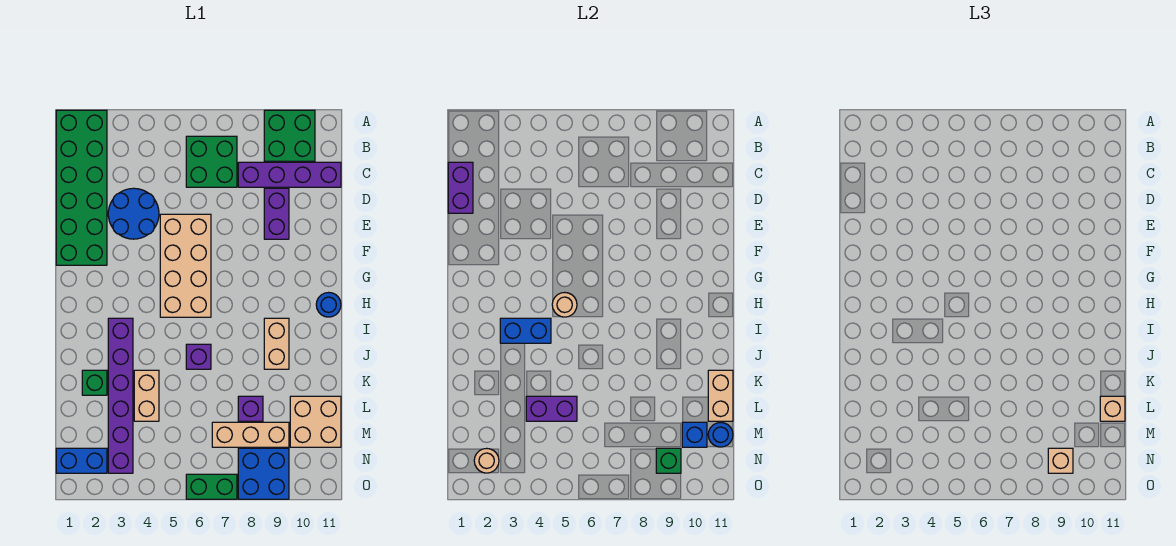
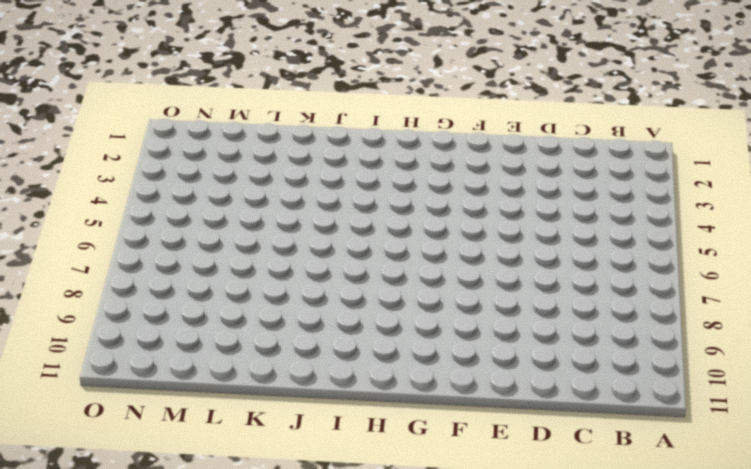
none -> green brick A1:F2 level 1
none -> green brick A9:B10 level 1
none -> green brick B6:C7 level 1
none -> purple brick C8:C11 level 1

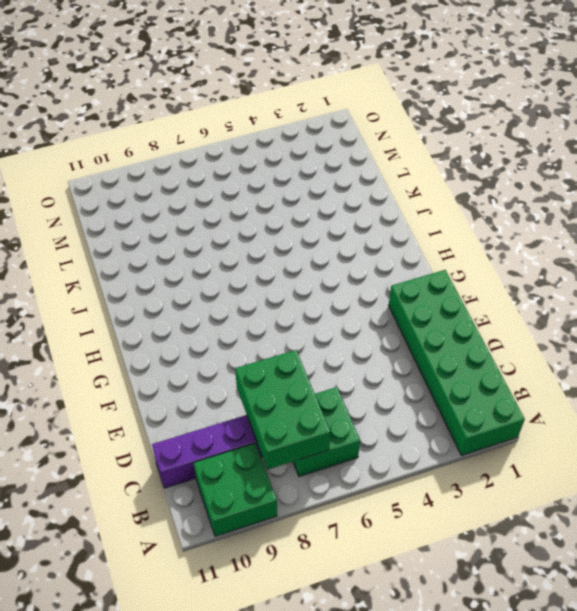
green brick B7:D8 level 2 -> none
none -> blue round brick D3:E4 level 1
none -> purple brick D9:E9 level 1
none -> tan brick E5:H6 level 1
none -> blue round brick H11 level 1

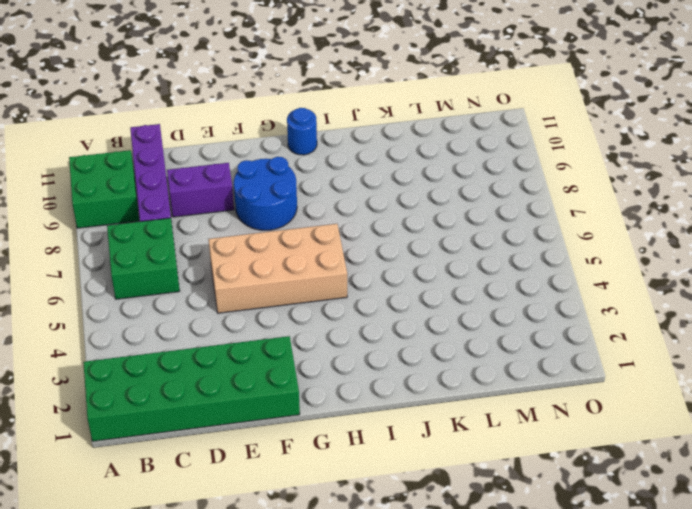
blue round brick F8:G9 level 1 -> blue round brick D3:E4 level 1
none -> purple brick I3:N3 level 1
none -> tan brick I9:J9 level 1
none -> purple brick J6 level 1
none -> green brick K2 level 1

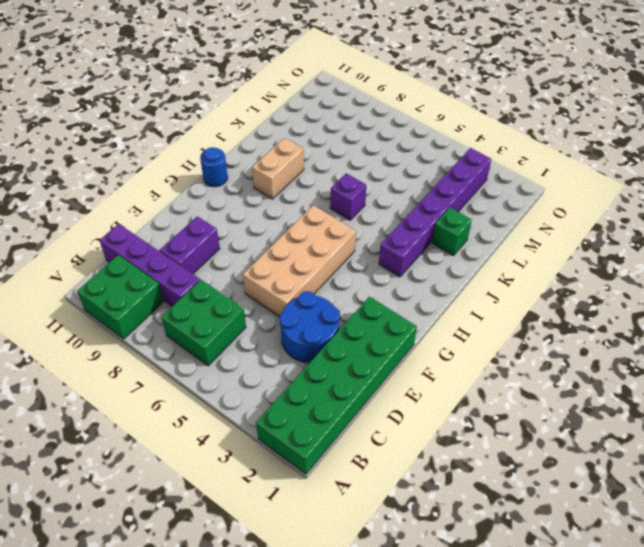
none -> tan brick K4:L4 level 1
none -> purple brick L8 level 1
none -> tan brick L10:M11 level 1
none -> tan brick M7:M9 level 1

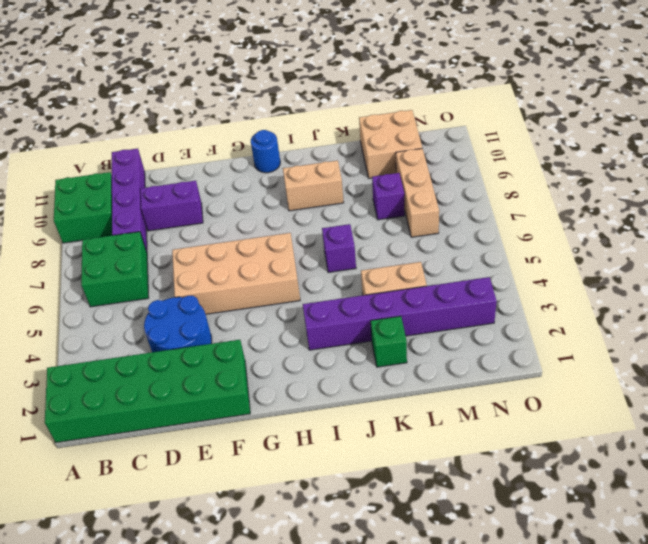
none -> blue brick N1:N2 level 1
none -> blue brick N8:O9 level 1
none -> green brick O6:O7 level 1
none -> purple brick C1:D1 level 2

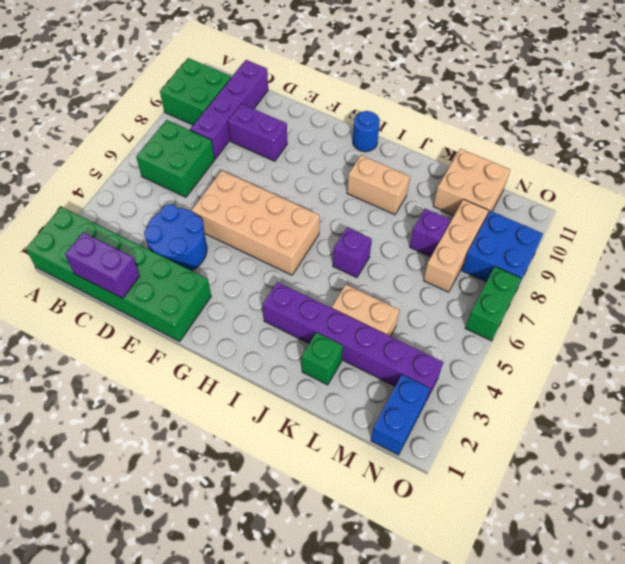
none -> tan round brick H5 level 2
none -> blue brick I3:I4 level 2
none -> tan brick K11:L11 level 2
none -> purple brick L4:L5 level 2

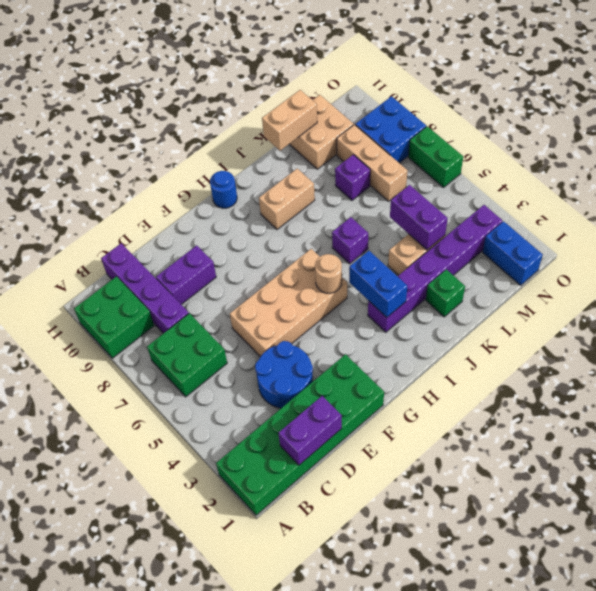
none -> blue brick M10 level 2
none -> blue round brick M11 level 2
none -> tan round brick N2 level 2
none -> green brick N9 level 2

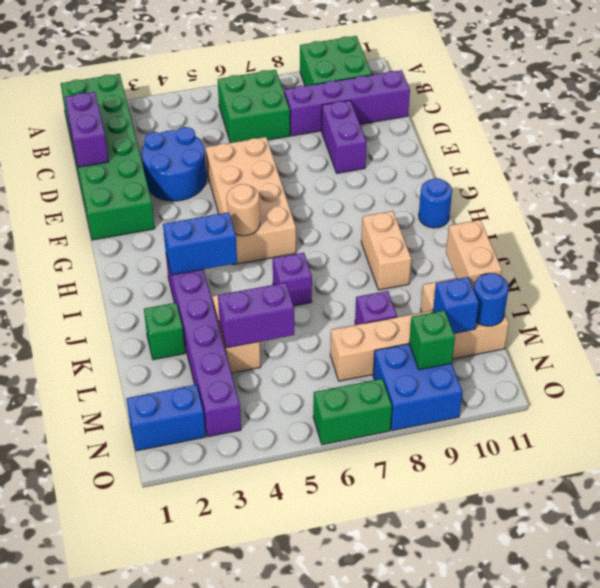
none -> tan round brick N2 level 2
none -> tan brick L11 level 3
none -> tan brick N9 level 3

